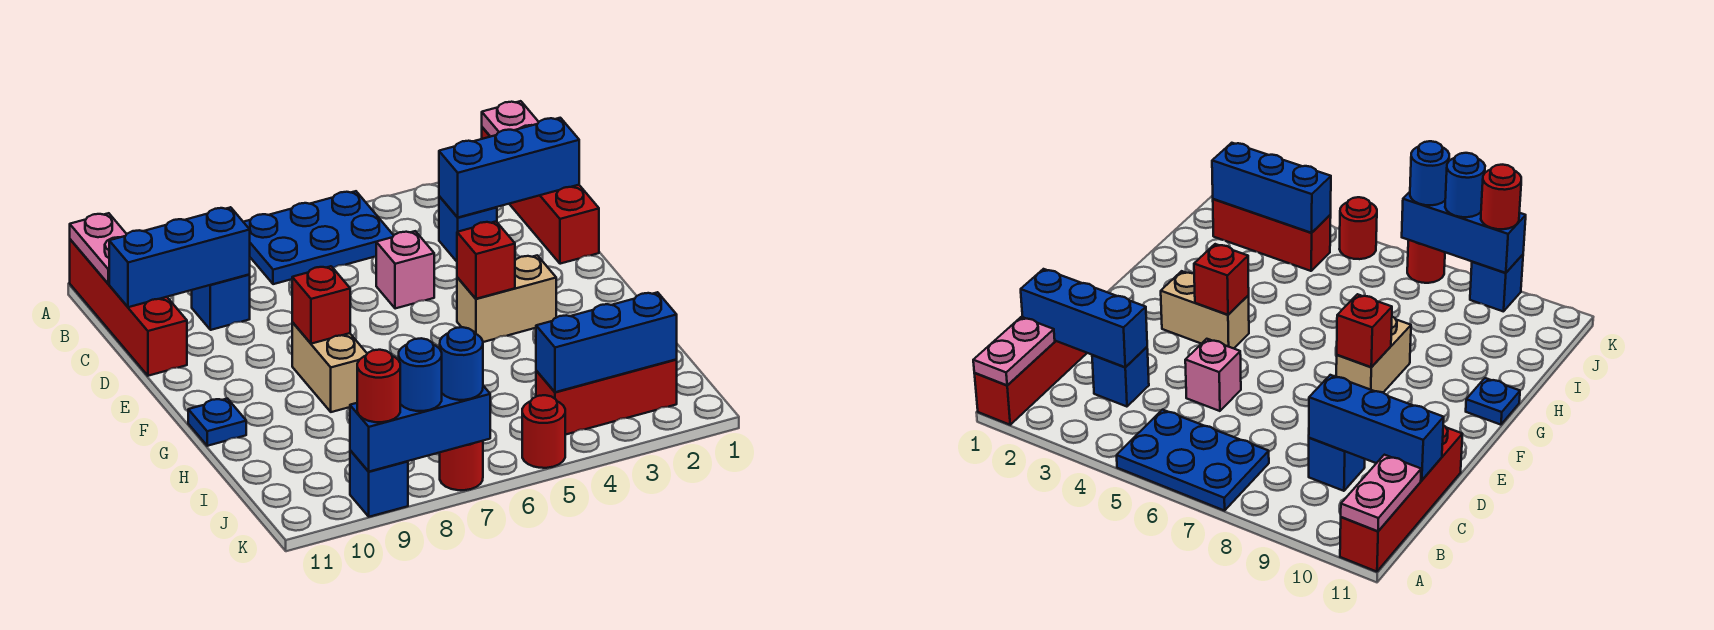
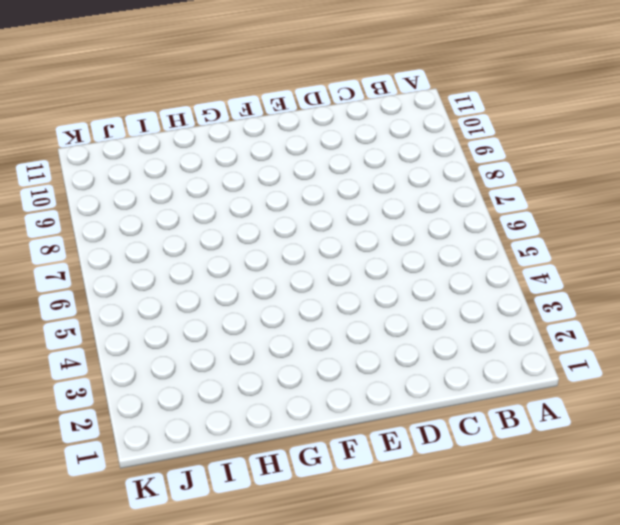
none -> red brick A1:D1 level 1
none -> blue plate A5:B7 level 1
none -> red brick A11:D11 level 1

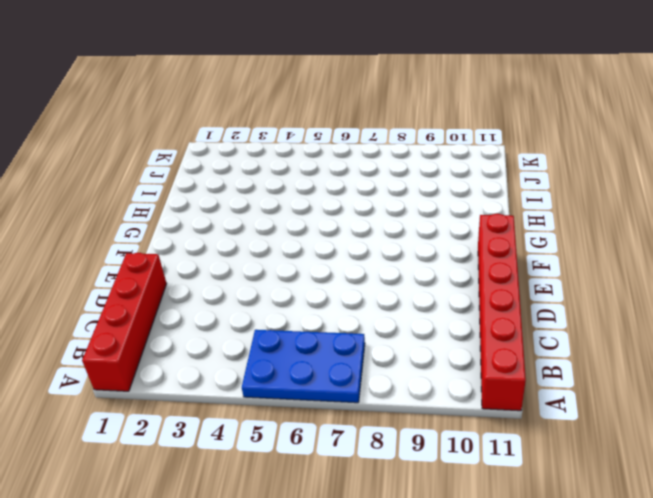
red brick A11:F11 level 1 -> red brick A11:D11 level 1
none -> blue brick C3 level 1
none -> blue brick C9 level 1
none -> pink brick D5 level 1

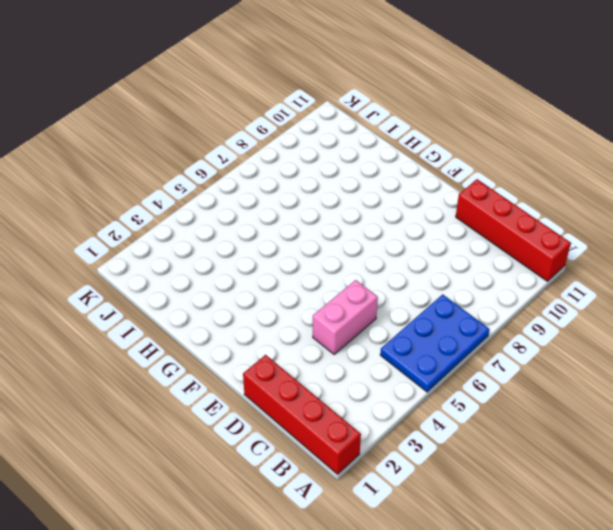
pink brick D4:D5 level 1 -> pink brick D5 level 1
none -> blue brick C3 level 1
none -> blue brick C9 level 1
none -> tan brick F3:F4 level 1

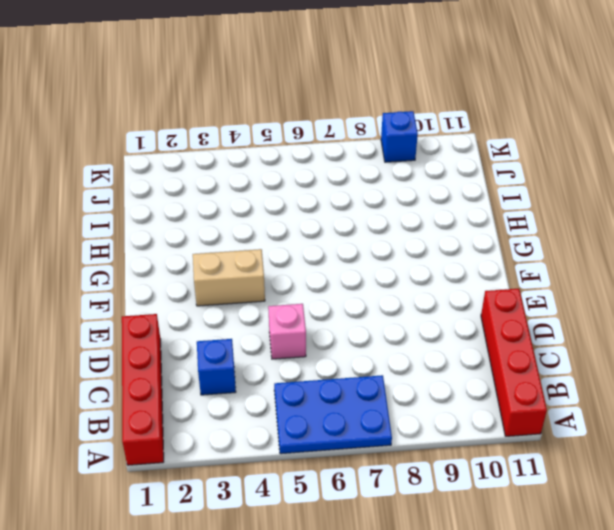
none -> blue brick C9 level 1
none -> tan brick F8:G8 level 1
none -> blue plate G11 level 1

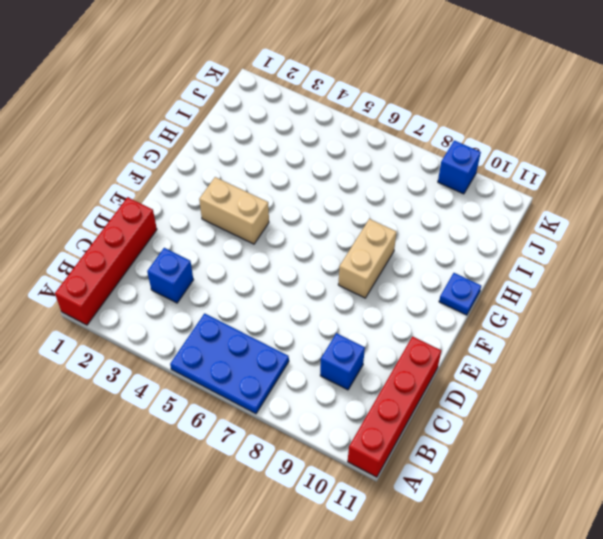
none -> pink brick D5 level 1
none -> red brick J2:J4 level 1
none -> red round brick K5 level 1

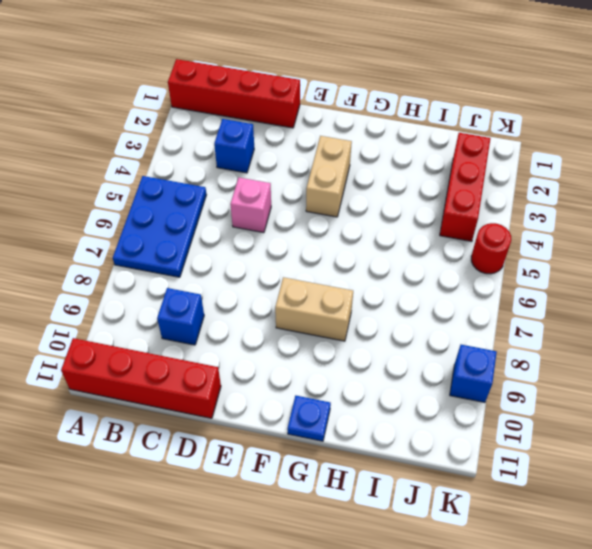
none -> red round brick K7 level 1
none -> pink plate A1:B1 level 2
none -> pink plate A11:B11 level 2

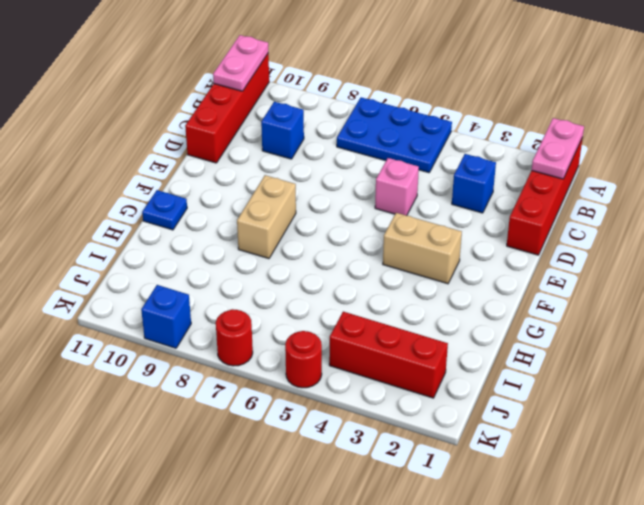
none -> blue brick C1:C3 level 2
none -> blue brick C9:C11 level 2
none -> red brick F4 level 2

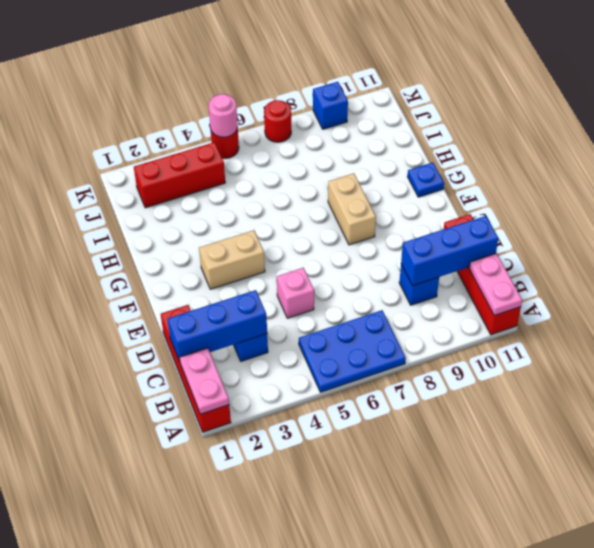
pink round brick K5 level 2 -> none
none -> red brick F4 level 2
none -> red brick F8 level 2
none -> blue brick J2:J4 level 2

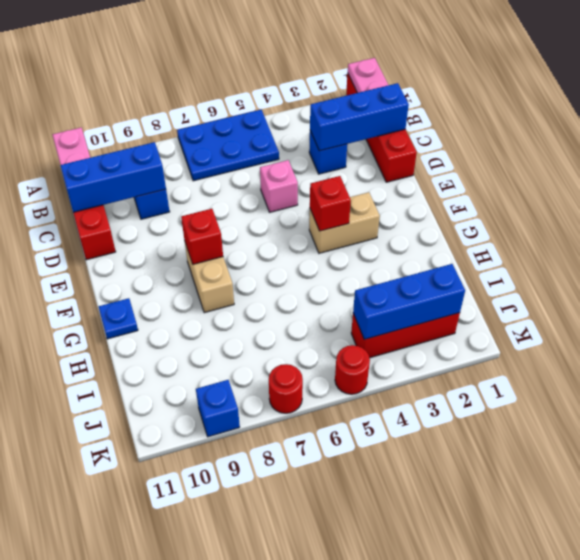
none -> blue brick K7:K9 level 2
none -> blue round brick K7 level 3
none -> blue round brick K8 level 3

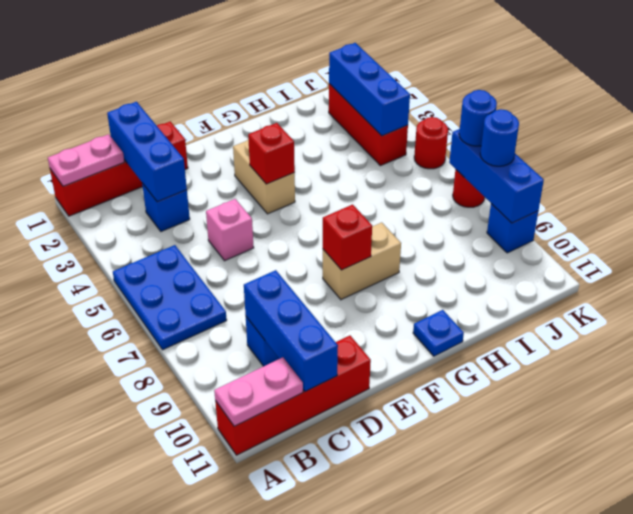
none -> red round brick K9 level 3

